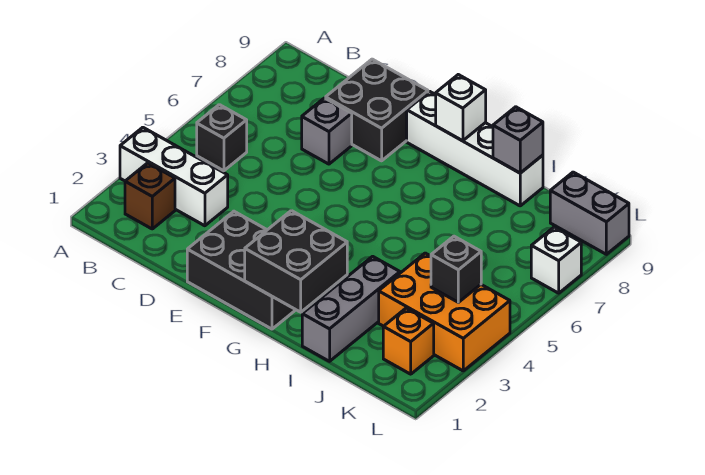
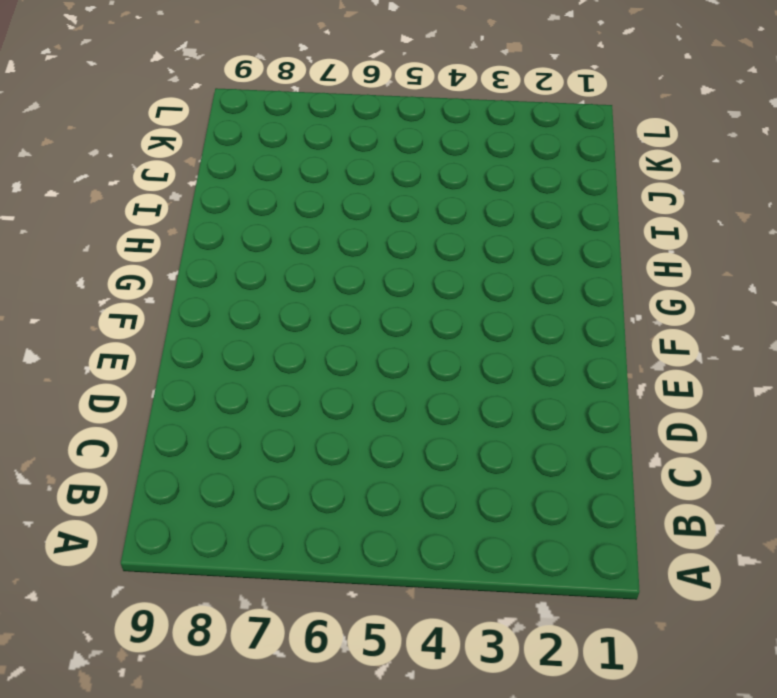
none -> white brick A3:C3 level 1
none -> brown brick B2 level 1
none -> black brick B5 level 1

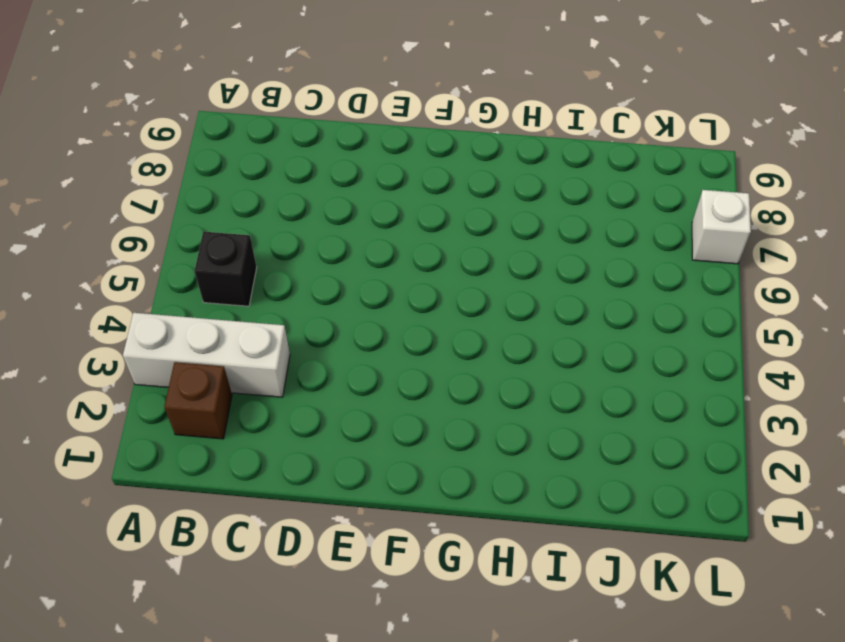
none -> grey brick D7 level 1
none -> black brick D8:E9 level 1
none -> black brick E1:G2 level 1

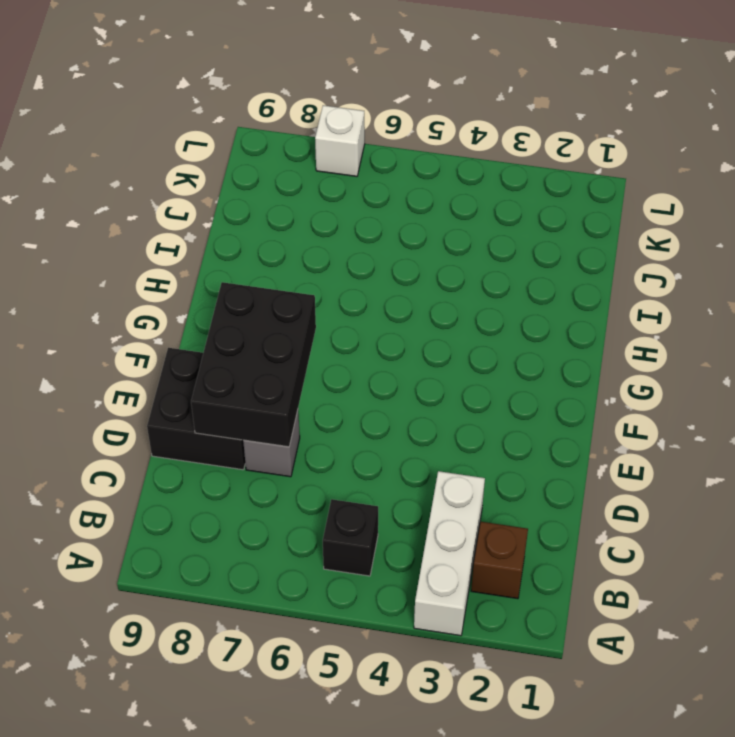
black brick D7:F8 level 2 -> black brick E1:G2 level 1
none -> white brick F9:I9 level 1
none -> grey brick I1:I3 level 1
none -> orange brick J3:L4 level 1

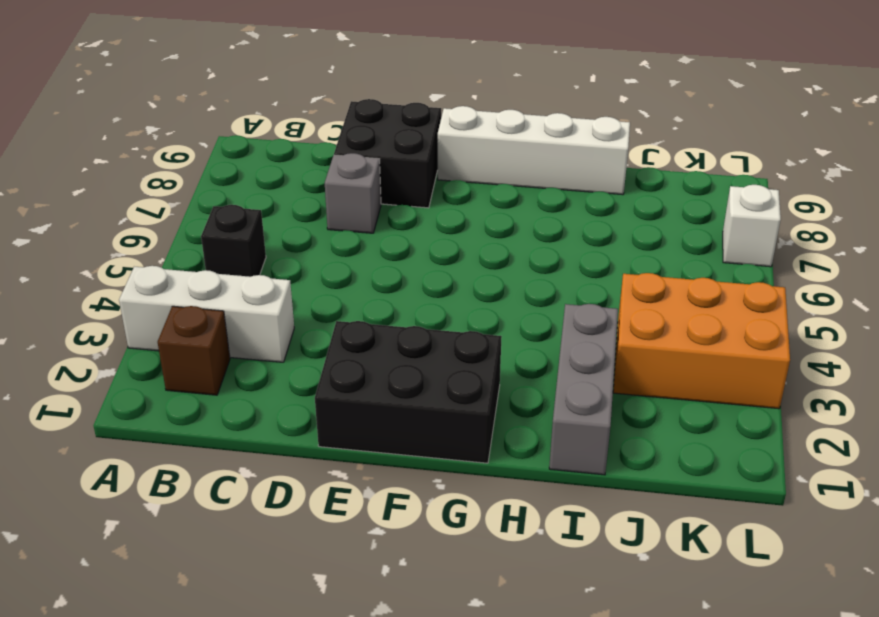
none -> orange brick K2 level 1
none -> grey brick K9:L9 level 1
none -> black brick G1:H2 level 2

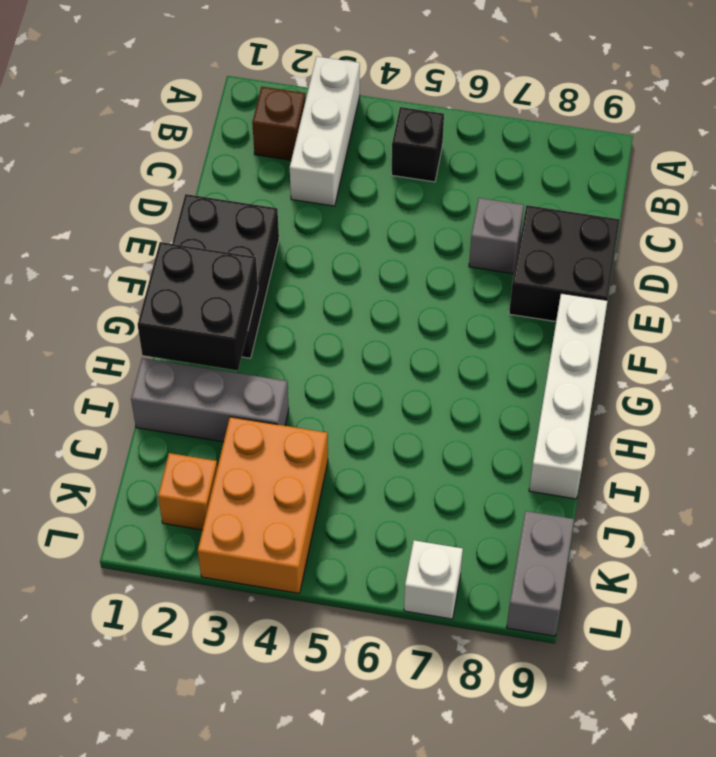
none -> white brick G9 level 2
none -> grey brick I9 level 2
none -> black brick K4 level 2

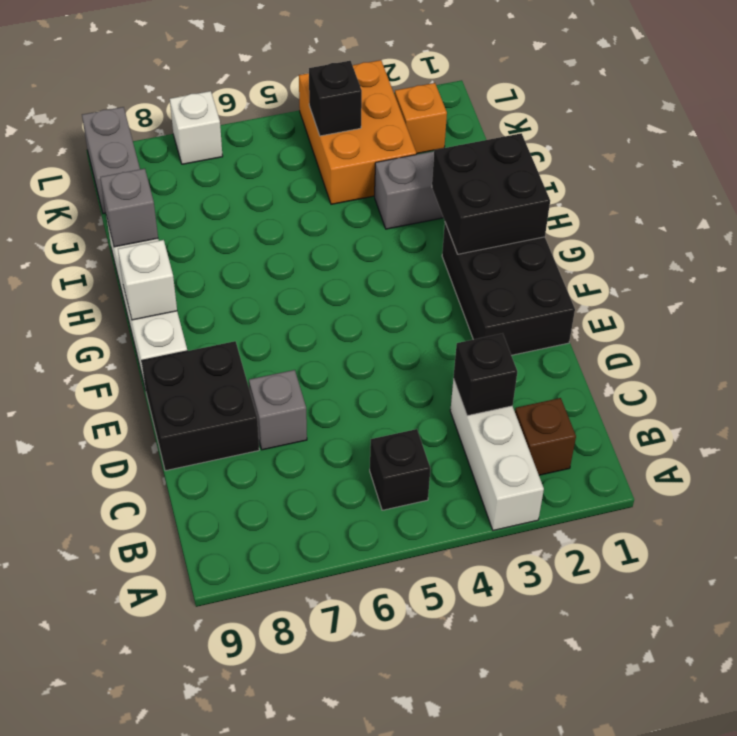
black brick C3 level 2 -> none

